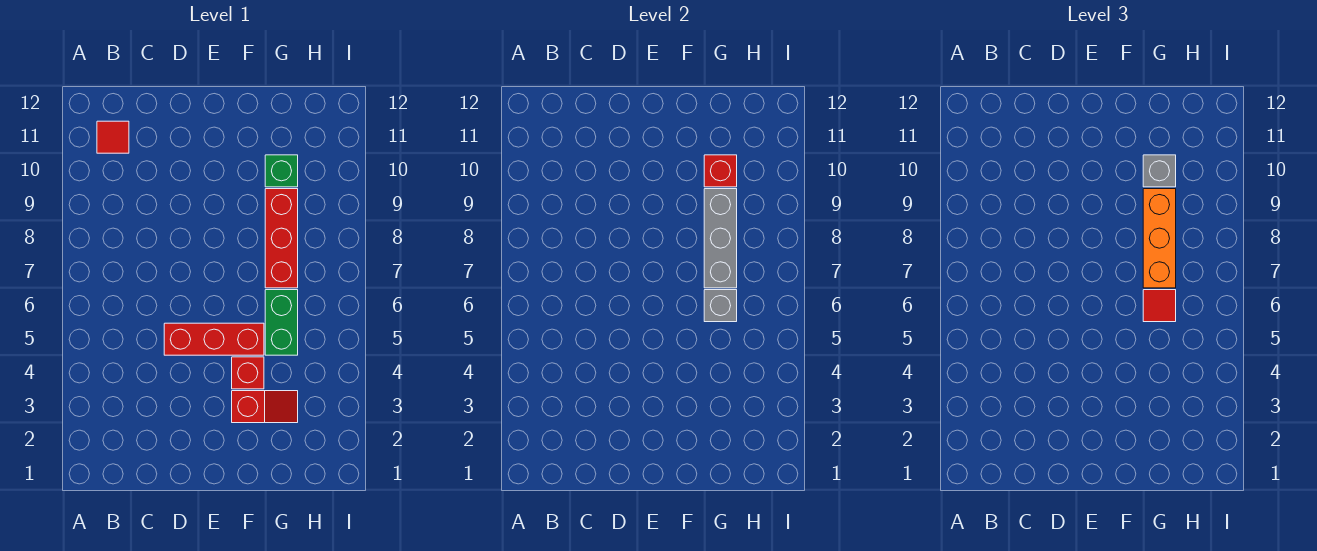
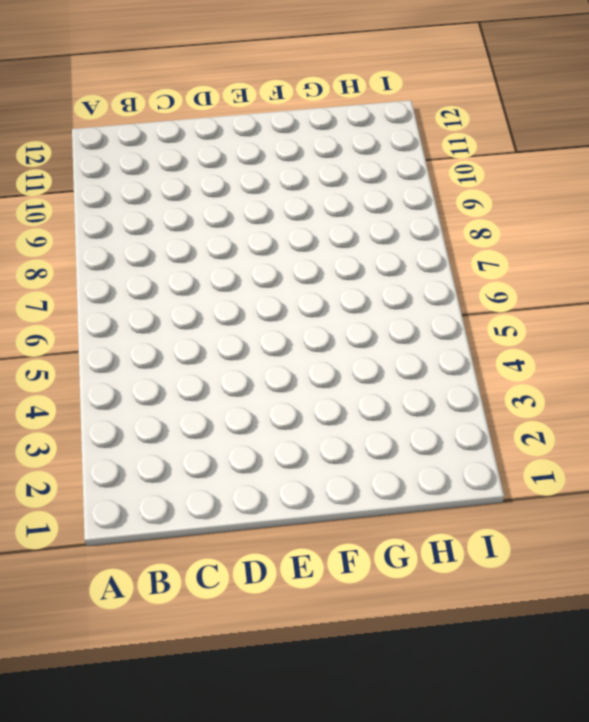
none -> red tile B11 level 1
none -> red brick D5:F5 level 1
none -> red slope F3:G3 level 1 top F

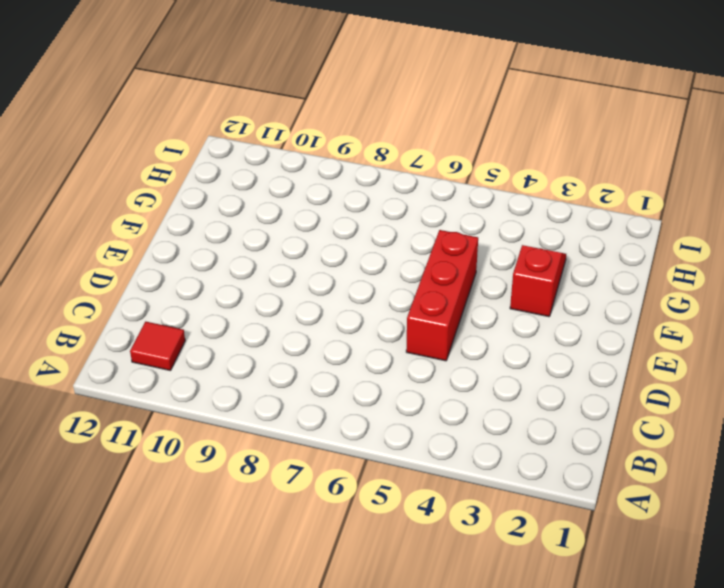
none -> red brick F4 level 1
none -> green brick G5:G6 level 1
none -> red brick G7:G9 level 1

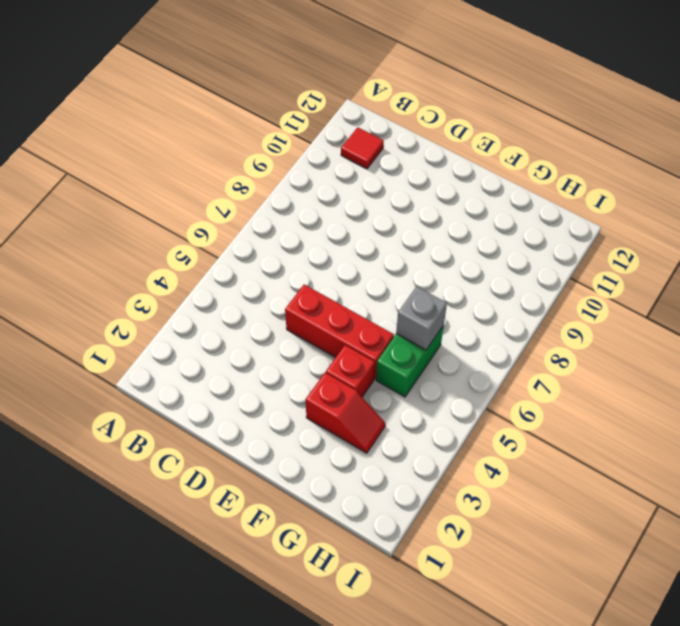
none -> red brick G7:G9 level 1
none -> green brick G10 level 1
none -> grey brick G7:G9 level 2

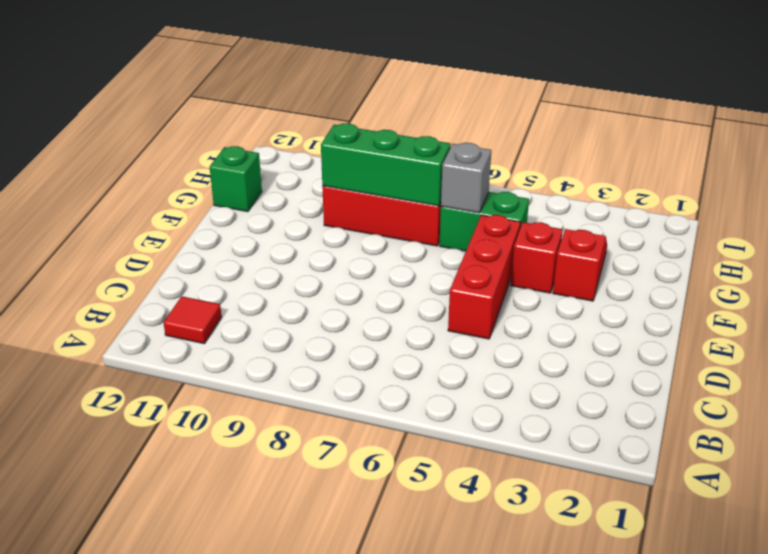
green brick G7:G9 level 2 -> grey brick G7:G9 level 2
green brick G12 level 1 -> green brick G10 level 1
none -> red brick G10 level 2
none -> red tile G6 level 3
none -> orange brick G7:G9 level 3

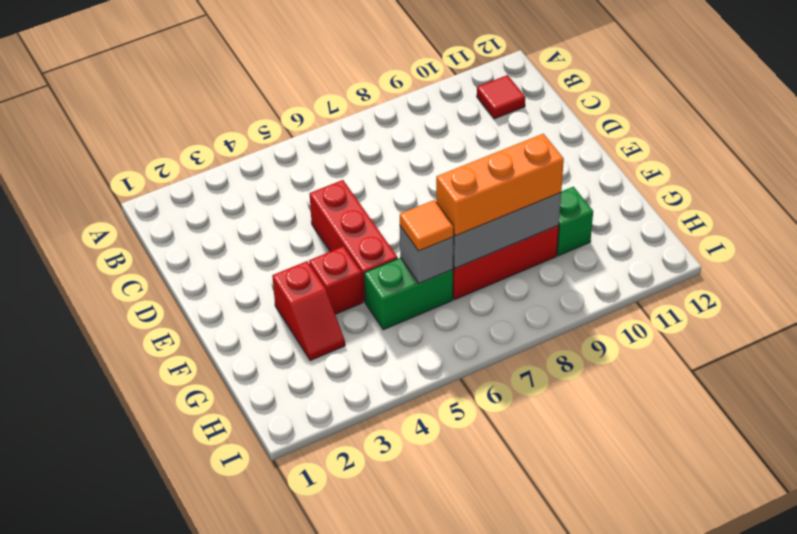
orange tile G6 level 3 -> red tile G6 level 3
none -> red brick G10 level 2
none -> grey brick G10 level 3

